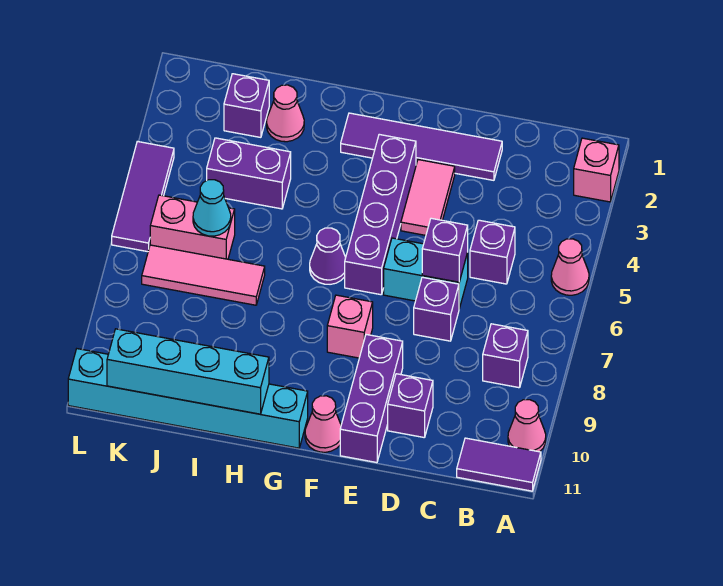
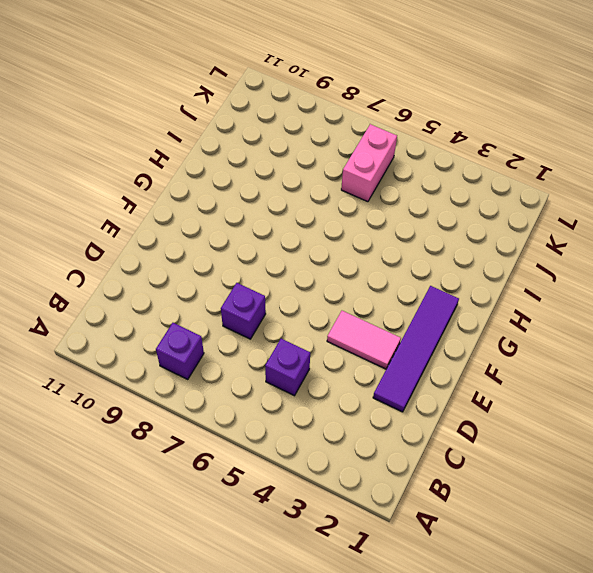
none -> pink brick A2 level 1
none -> pink cone A5 level 1
none -> pink cone A10 level 1

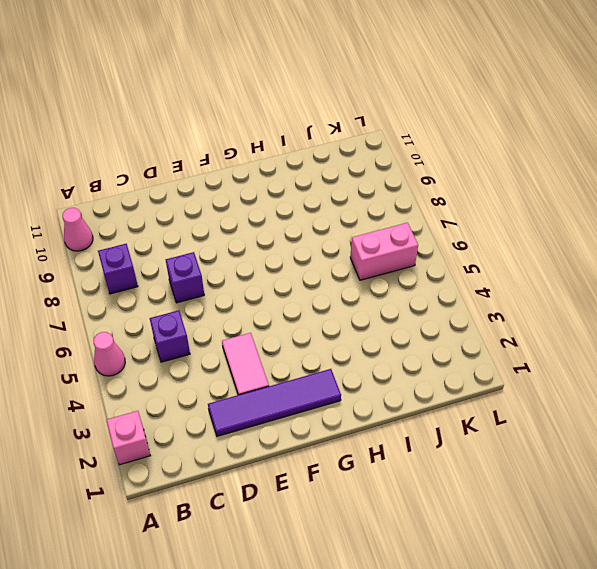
none -> purple tile A11:B11 level 1
none -> cyan brick D6:E6 level 1
none -> purple brick D10 level 1

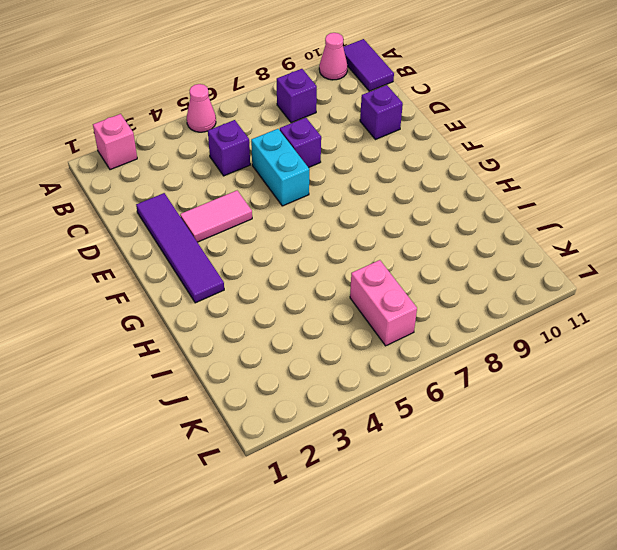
none -> purple brick E9:E11 level 1
none -> purple brick F3:F6 level 1
none -> pink brick F8 level 1

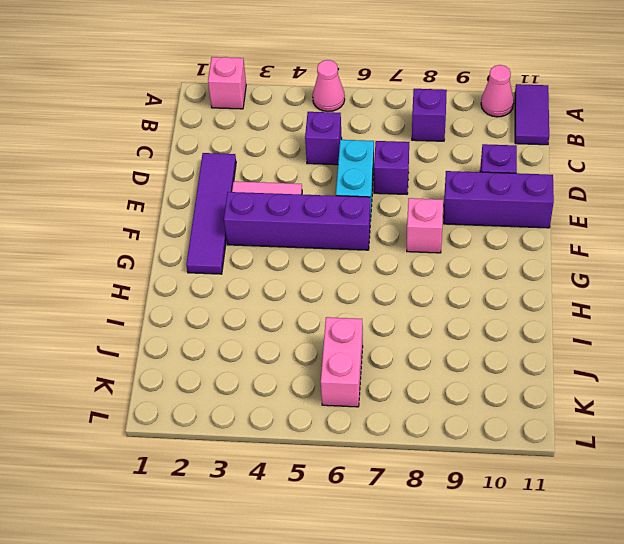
none -> pink cone F11 level 1
none -> purple cone G6 level 1
none -> cyan brick G11:L11 level 1

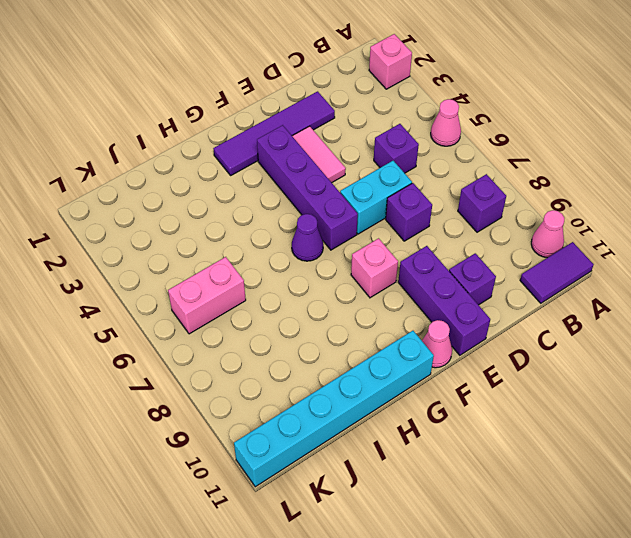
none -> pink cone I2 level 1
none -> purple brick I4:J4 level 1
none -> pink tile I7:K7 level 1

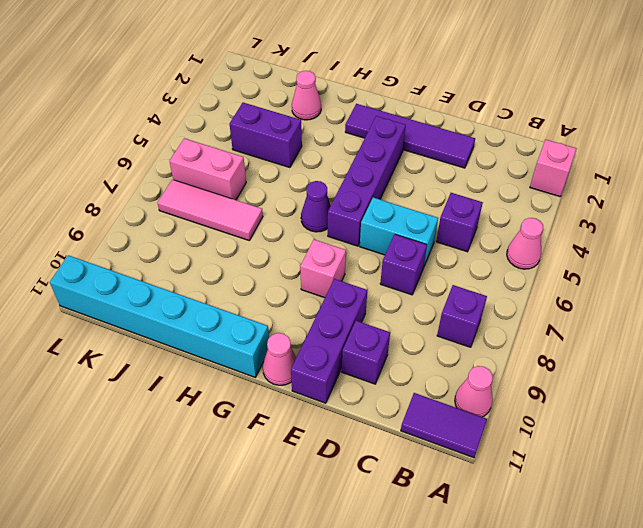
none -> pink tile E3:E4 level 1
none -> purple brick J2 level 1
none -> purple tile L4:L6 level 1

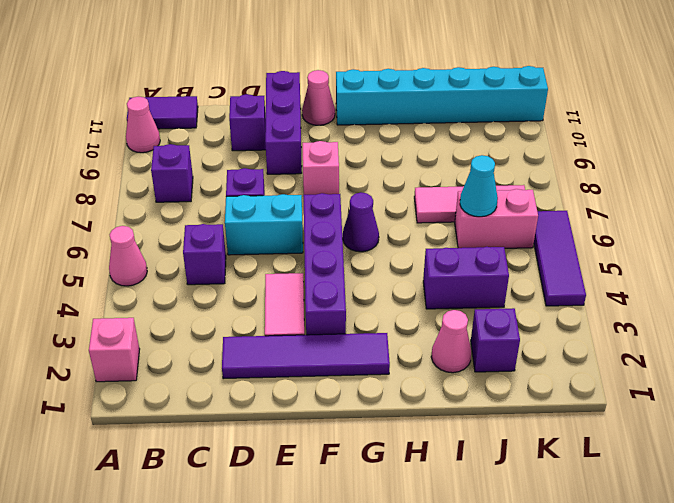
none -> purple brick D6 level 2
none -> cyan brick H11:K11 level 2

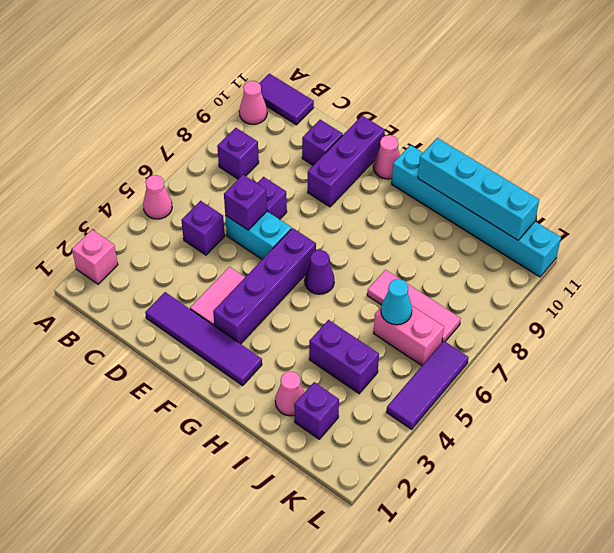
none -> pink brick F8 level 1

